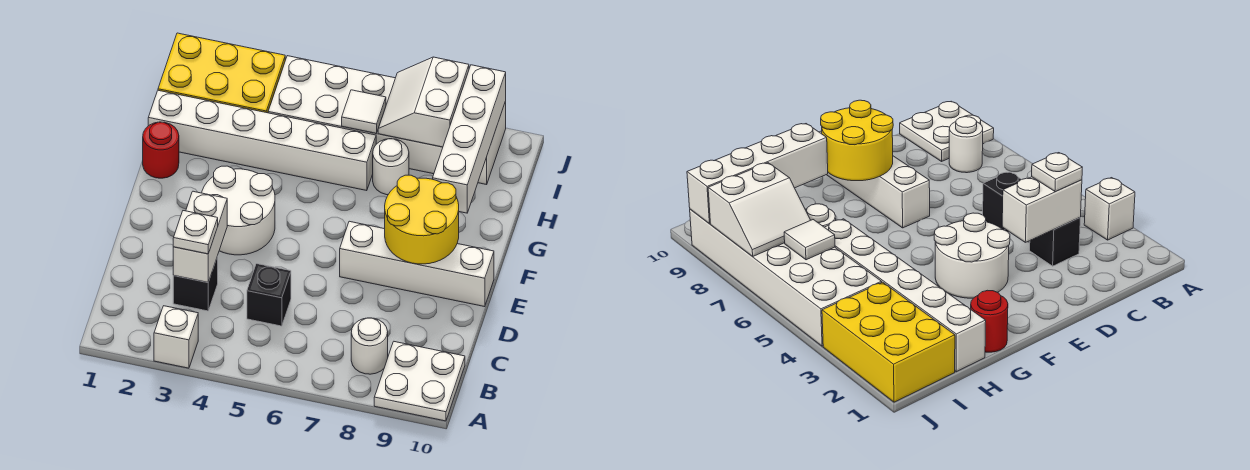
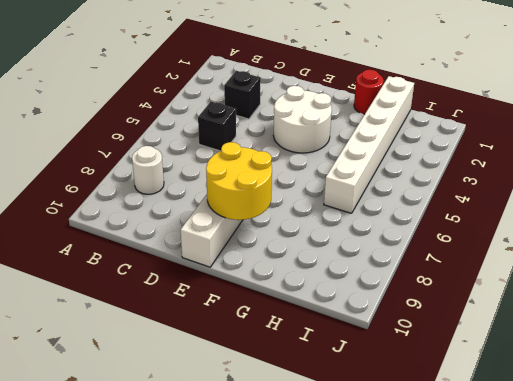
none -> white brick A3 level 1
none -> white plate A9:B10 level 1
none -> white round brick H7 level 1

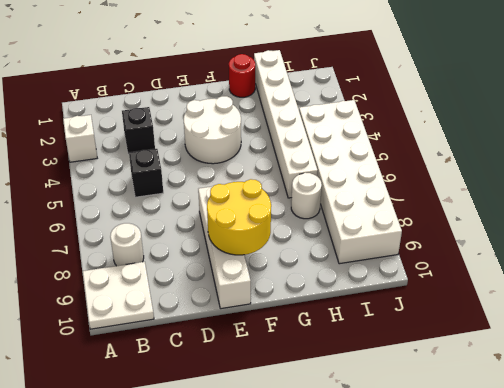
none -> yellow brick I1:J3 level 1
none -> white brick C3:D3 level 2
none -> white brick G9:J9 level 2

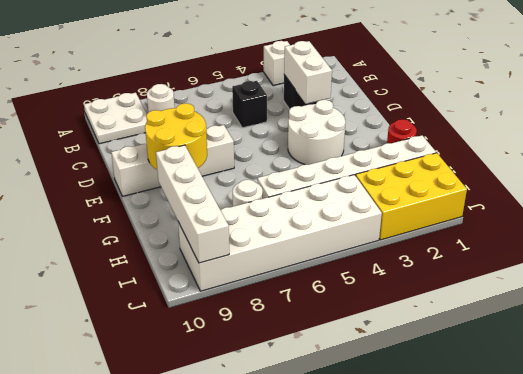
none -> white tile I6 level 2
none -> white slope I7:J8 level 2 top 8
none -> white plate C3 level 3

